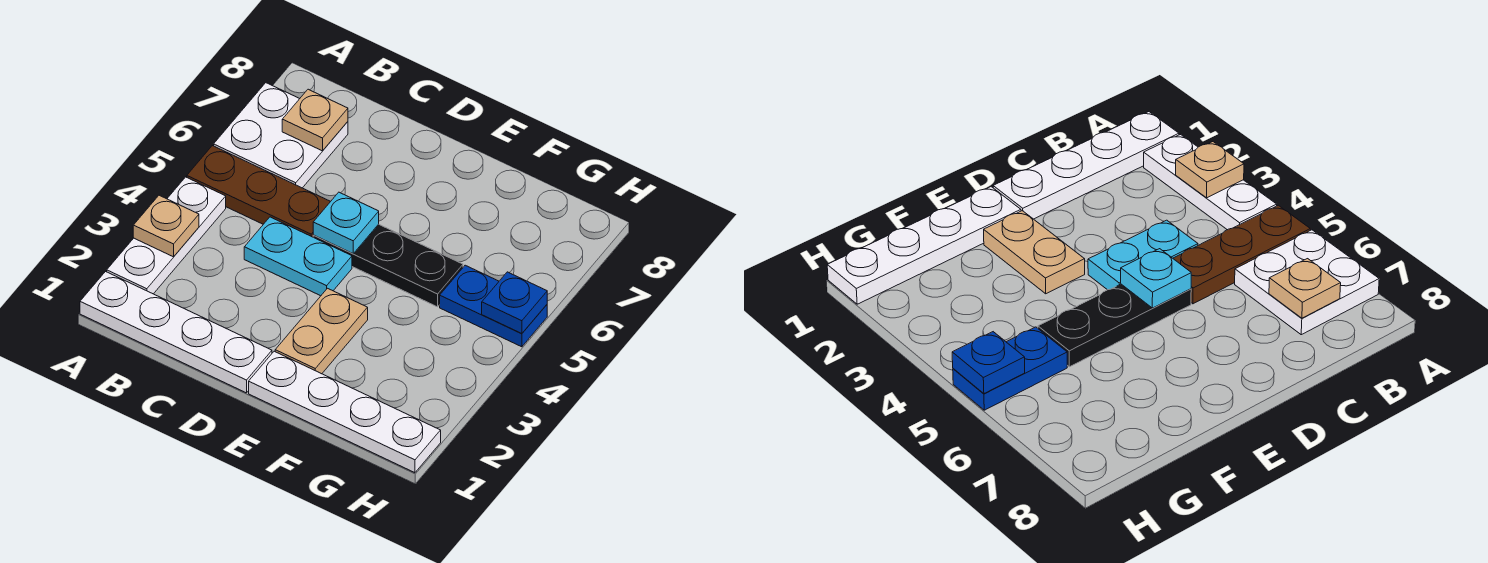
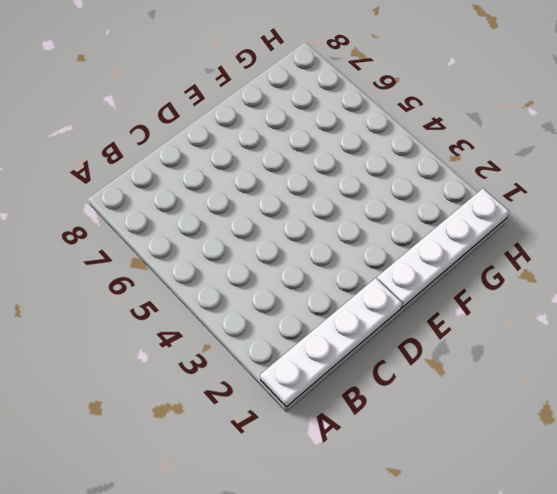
none -> white plate A2:A4 level 1
none -> brown plate A5:C5 level 1
none -> white plate A6:B7 level 1

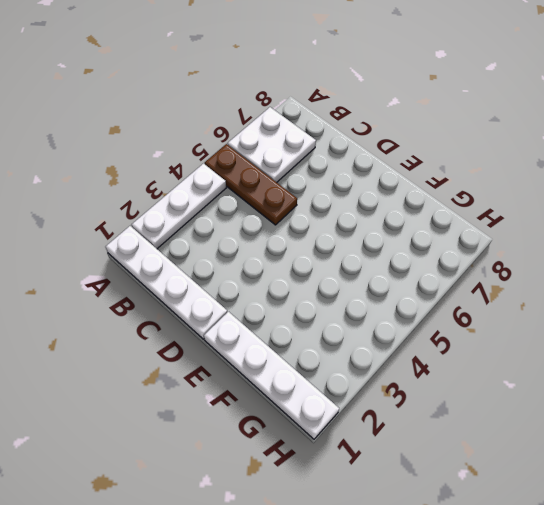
none -> cyan plate C4:D4 level 1
none -> black plate D5:F5 level 1
none -> tan plate E2:E3 level 1

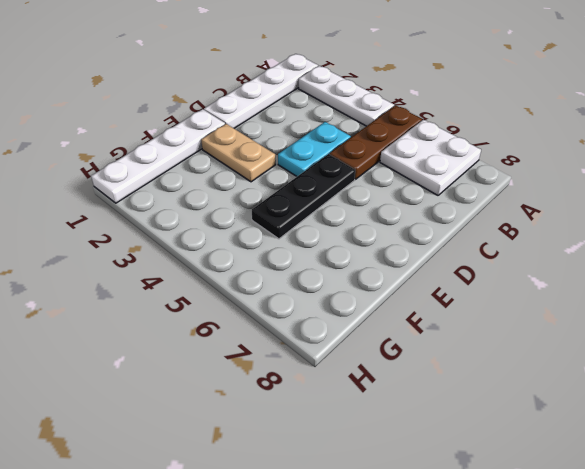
none -> blue plate G5:H5 level 1
none -> tan plate A3 level 2
none -> tan plate B7 level 2

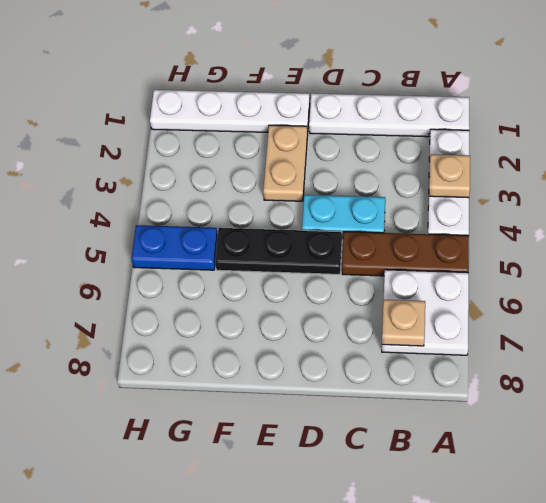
none -> cyan plate D5 level 2
none -> blue plate H5 level 2

